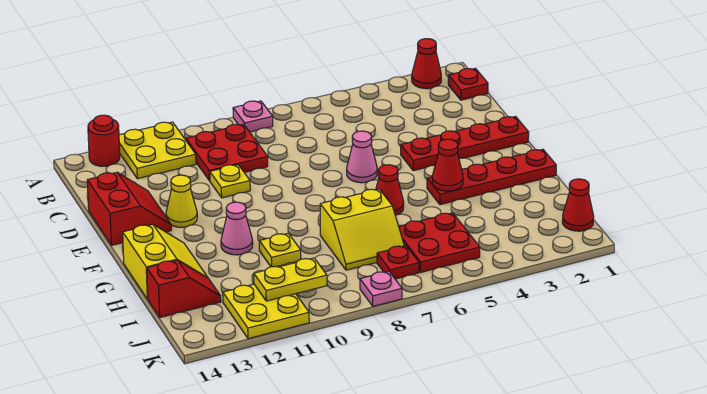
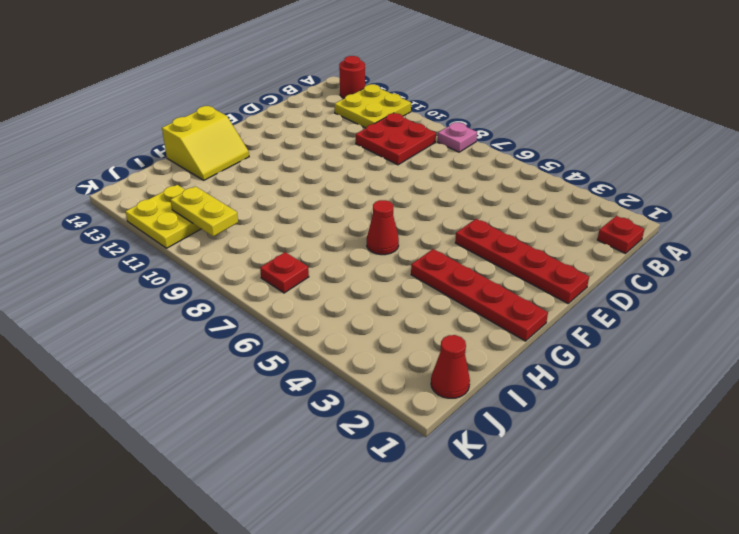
none -> red cone A2 level 1
none -> yellow plate D10 level 1
none -> red slope D13:E14 level 1 top 14

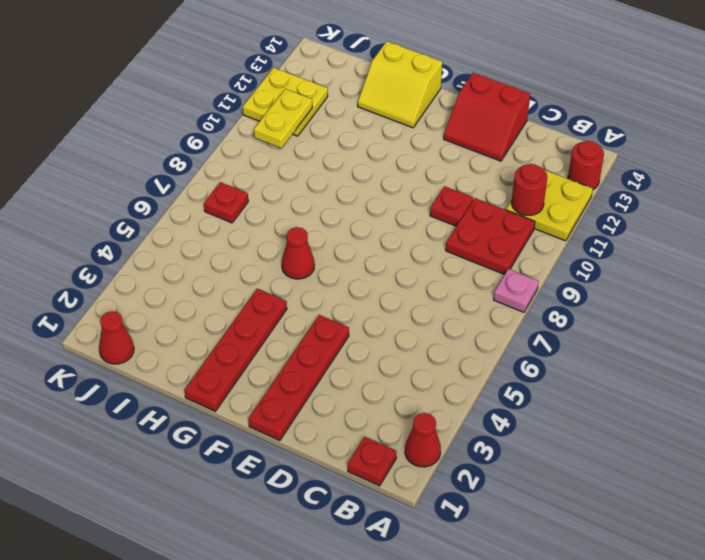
red round brick B11 level 2 -> none
red plate D10 level 1 -> yellow plate D10 level 1
none -> pink cone E6 level 1
none -> yellow cone E12 level 1
none -> pink cone G11 level 1

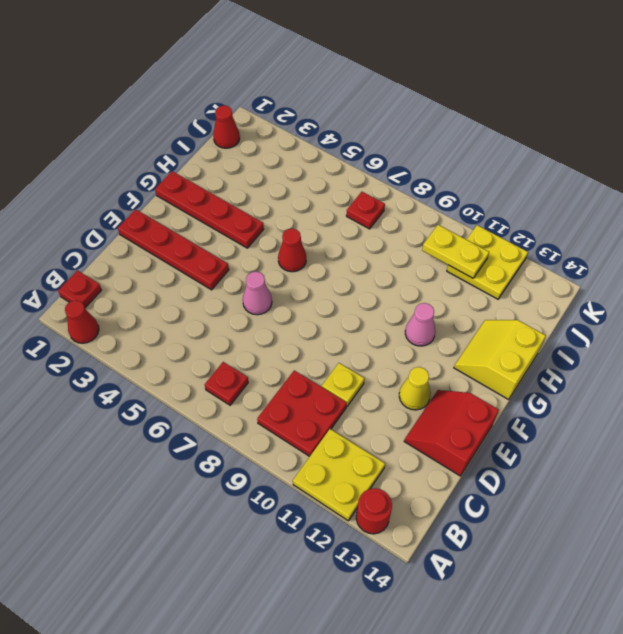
red plate B7 level 1 -> none
none -> pink plate A8 level 1
none -> yellow slope H7:I8 level 1 top H
none -> yellow plate H10 level 1

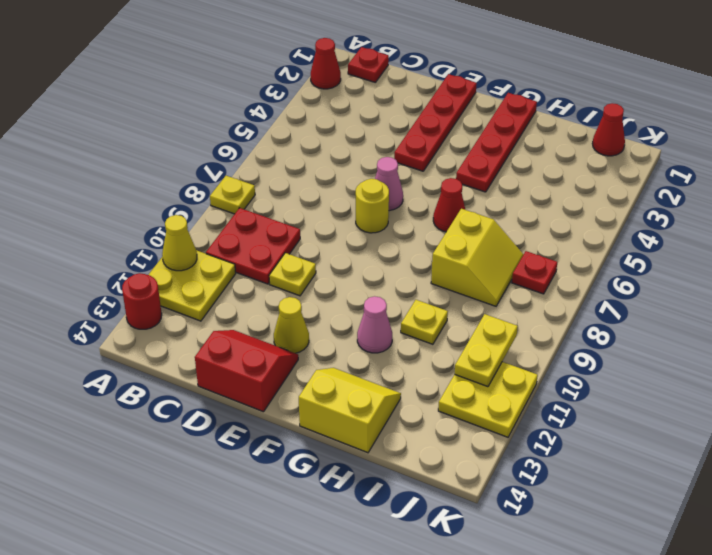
yellow plate A8 level 1 -> pink plate A8 level 1
yellow cone A11 level 2 -> none
yellow round brick E7 level 1 -> none
none -> red plate I5:J6 level 1
none -> red slope I13:I14 level 1 top 14
none -> pink plate K8 level 1

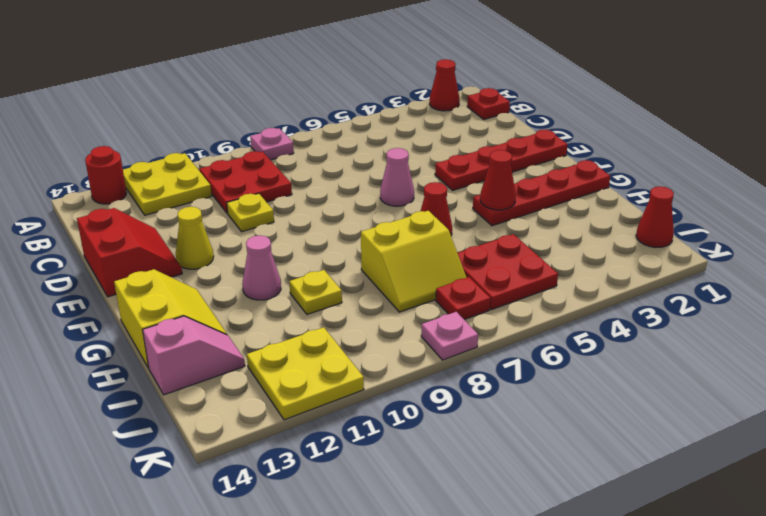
pink slope I13:I14 level 1 top 14 -> red slope I13:I14 level 1 top 14
none -> yellow plate J10:J11 level 2

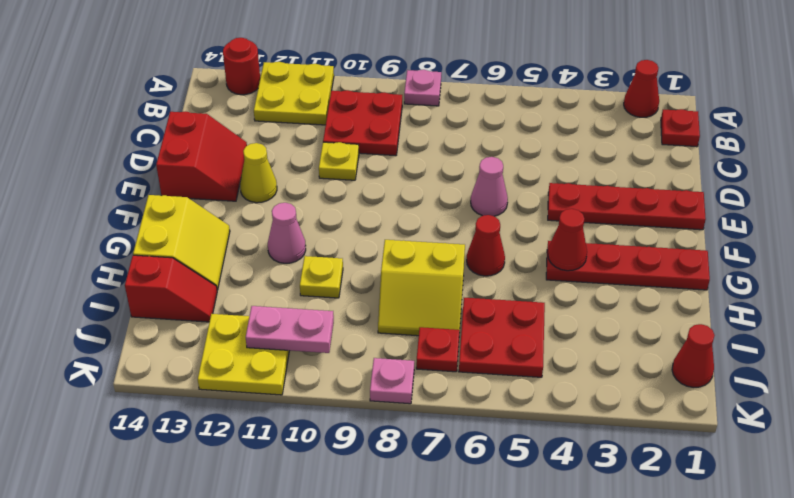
pink plate J10:J11 level 2 -> yellow plate J10:J11 level 2

